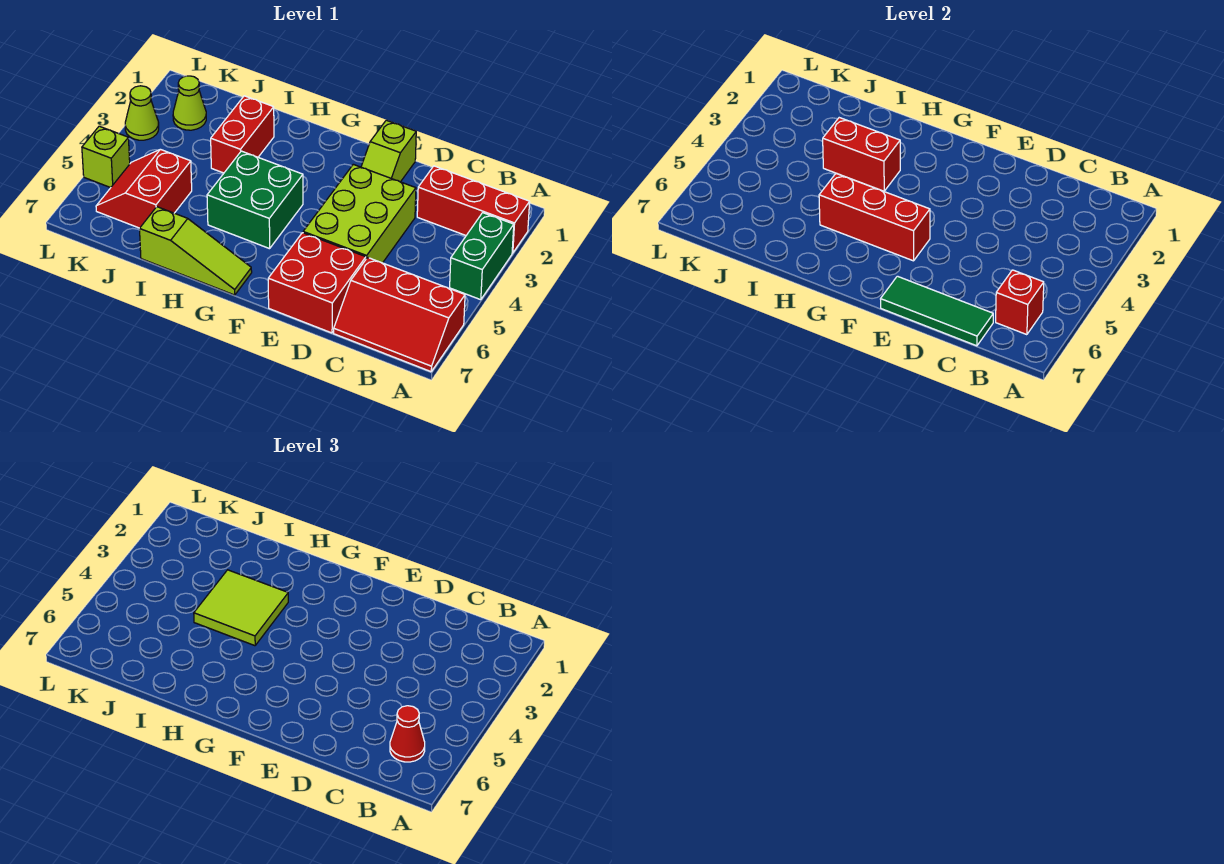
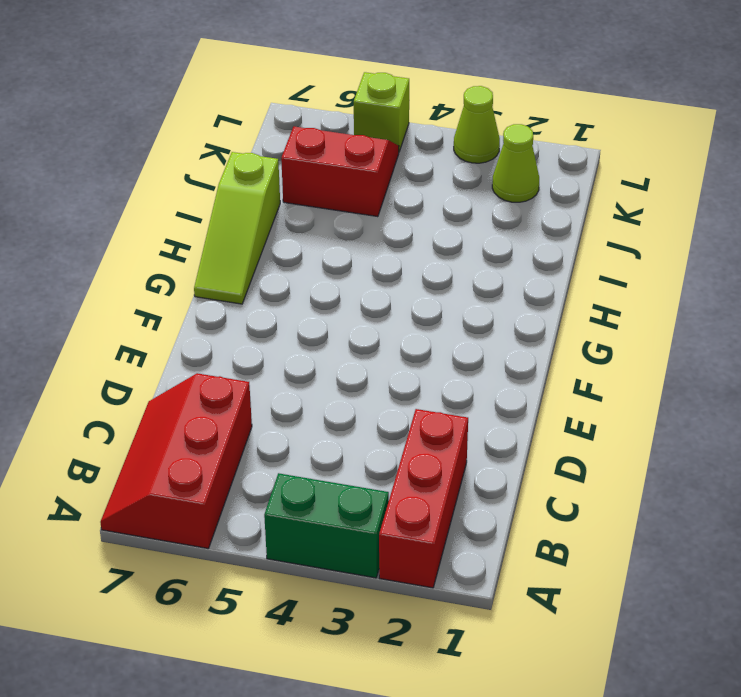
none -> lime brick D3:E5 level 1
none -> red brick D6:E7 level 1
none -> lime slope E1:E2 level 1 top 1

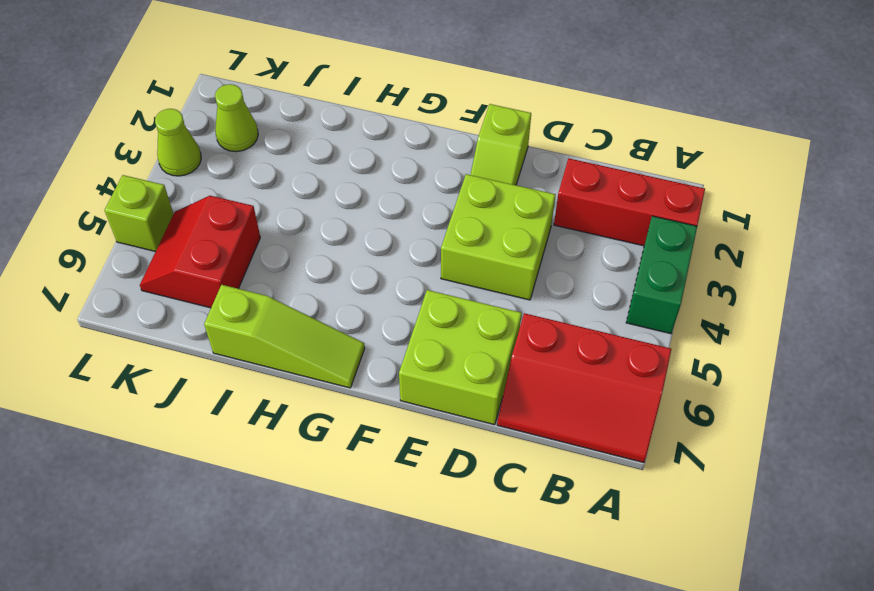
lime brick D3:E4 level 1 -> lime brick D3:E5 level 1
lime brick D6:E7 level 1 -> red brick D6:E7 level 1
none -> green brick G4:H5 level 1
none -> red brick I2:I3 level 1
none -> red brick B6 level 2

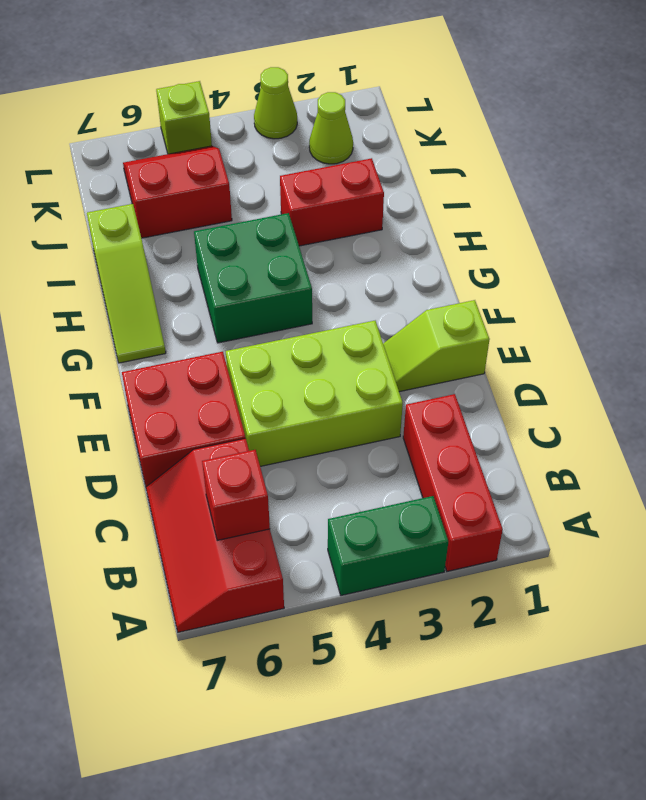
none -> green tile C7:E7 level 2
none -> red brick F5:H5 level 2
none -> red brick H3:I3 level 2

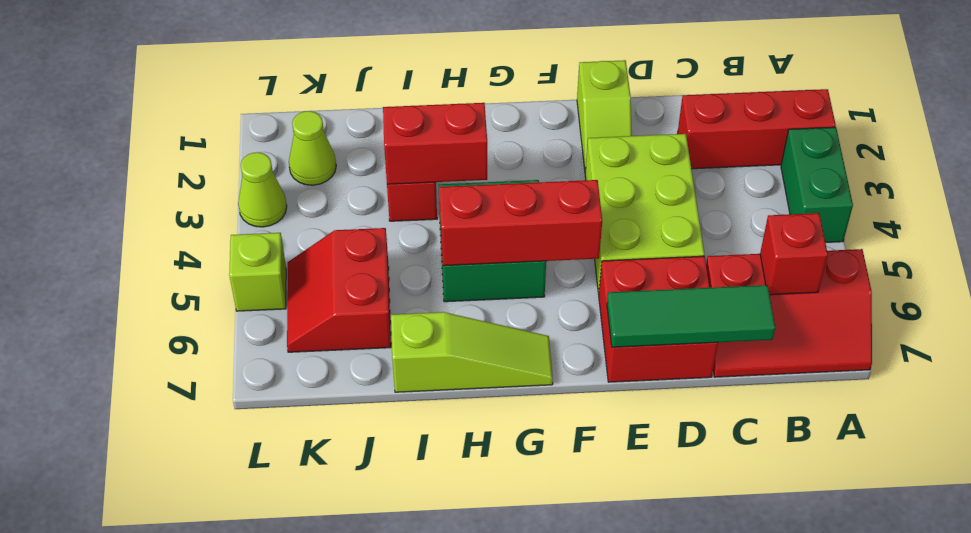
none -> red cone B6 level 3
none -> lime tile H3:I4 level 3

